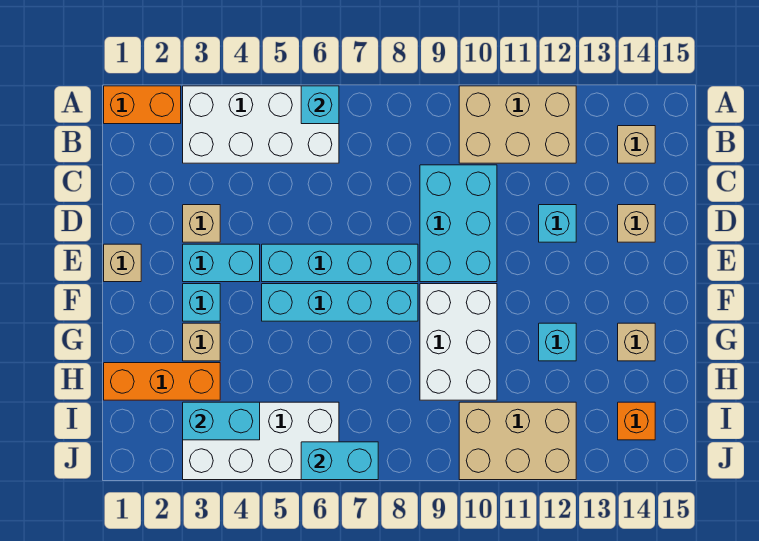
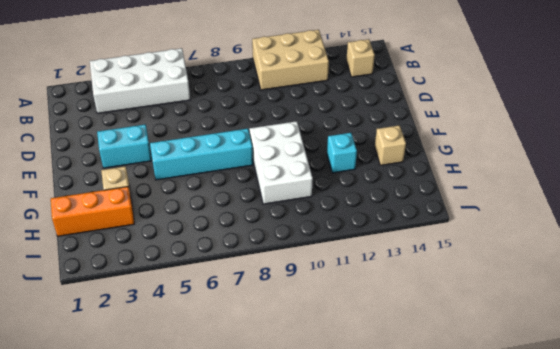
none -> orange brick A1:A2 level 1
none -> cyan brick C9:E10 level 1
none -> tan brick D3 level 1

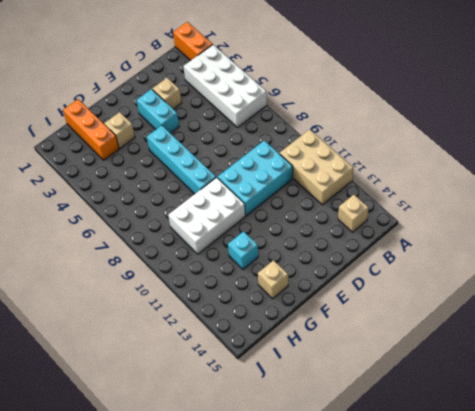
none -> cyan brick D12 level 1
none -> tan brick D14 level 1
none -> tan brick E1 level 1

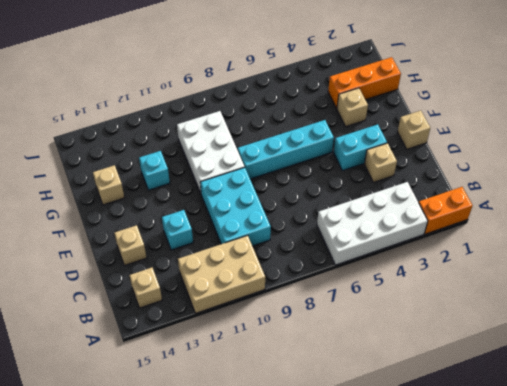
none -> cyan brick E5:E8 level 1
none -> cyan brick F3 level 1
none -> white brick I3:J6 level 1

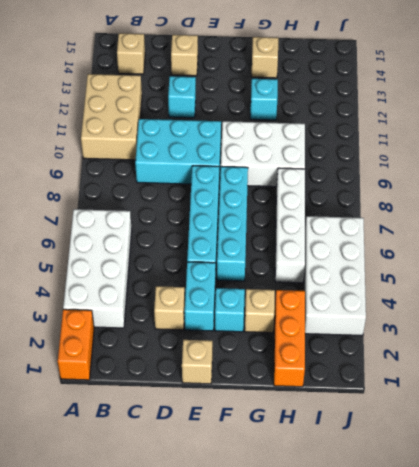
white brick H5:H8 level 1 -> none
none -> tan brick I10:J12 level 1
none -> orange brick I14 level 1
none -> cyan brick A6 level 2

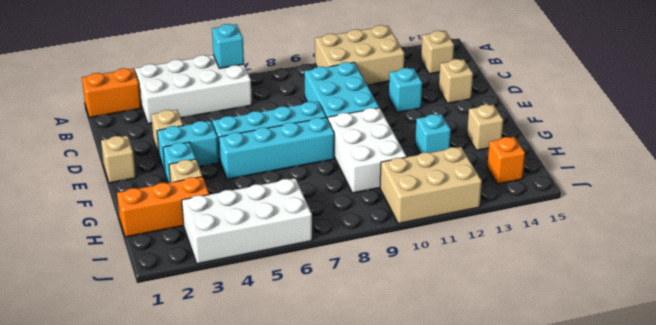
none -> cyan brick I3:I4 level 2
none -> cyan brick J6:J7 level 2

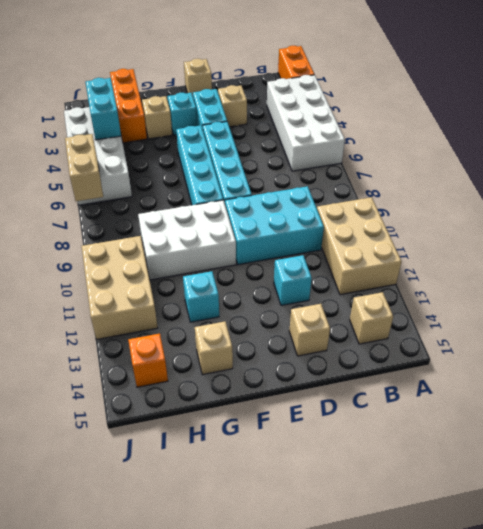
tan brick J6:J7 level 2 -> cyan brick J6:J7 level 2
none -> cyan brick A6 level 2

